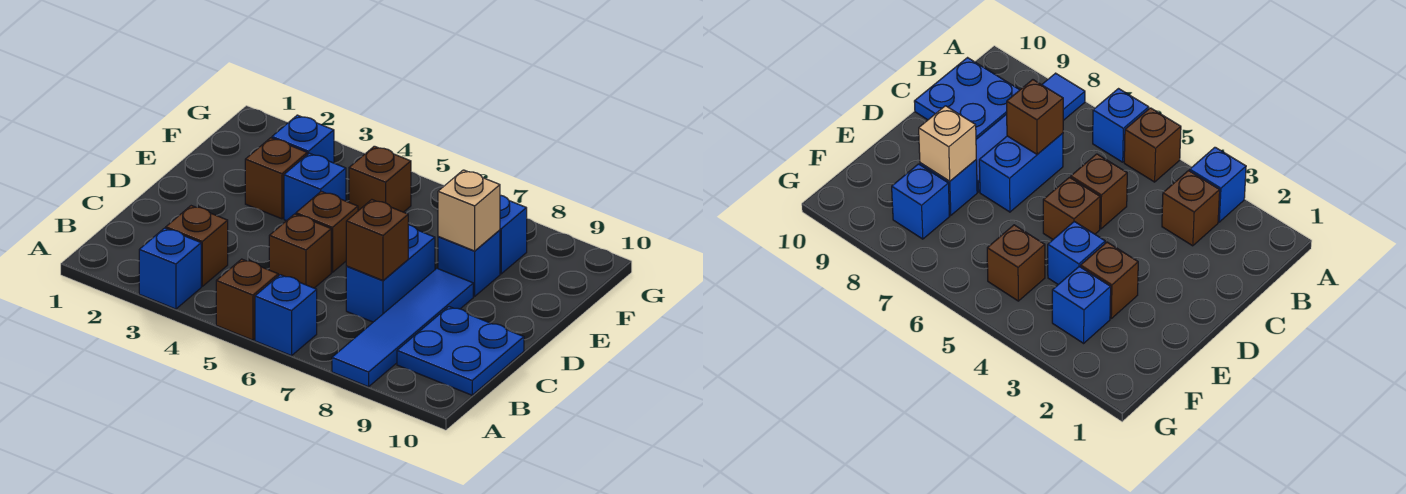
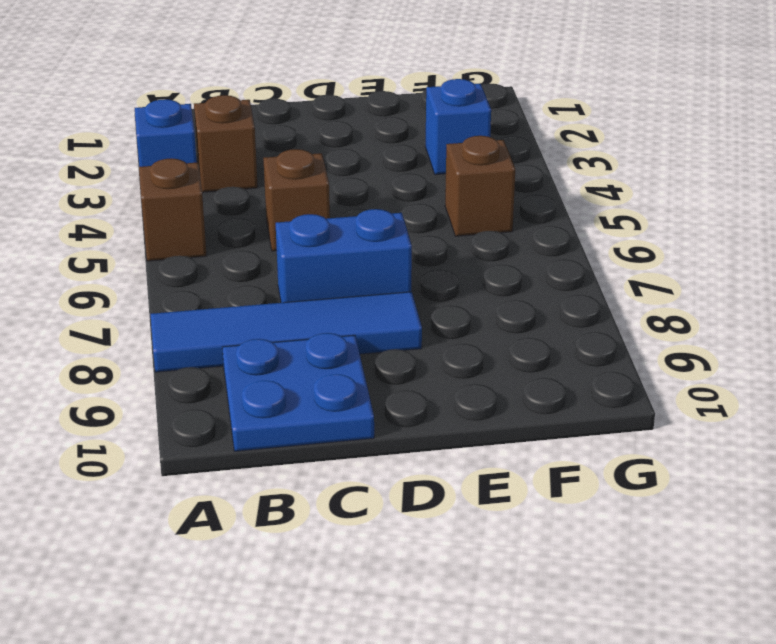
none -> blue brick A6 level 1
none -> brown brick D5 level 1
none -> brown brick E3 level 1

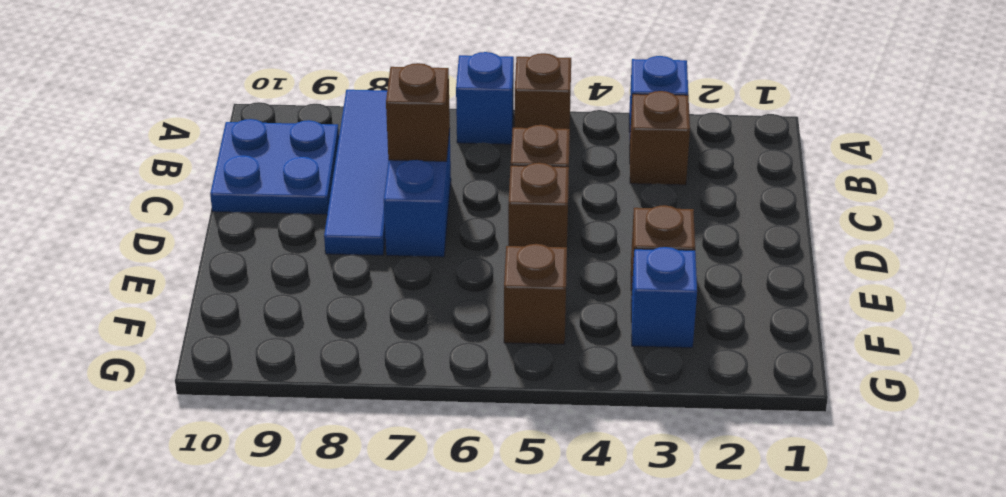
none -> blue brick E4 level 1
none -> blue brick E8 level 1
none -> blue brick F8 level 1

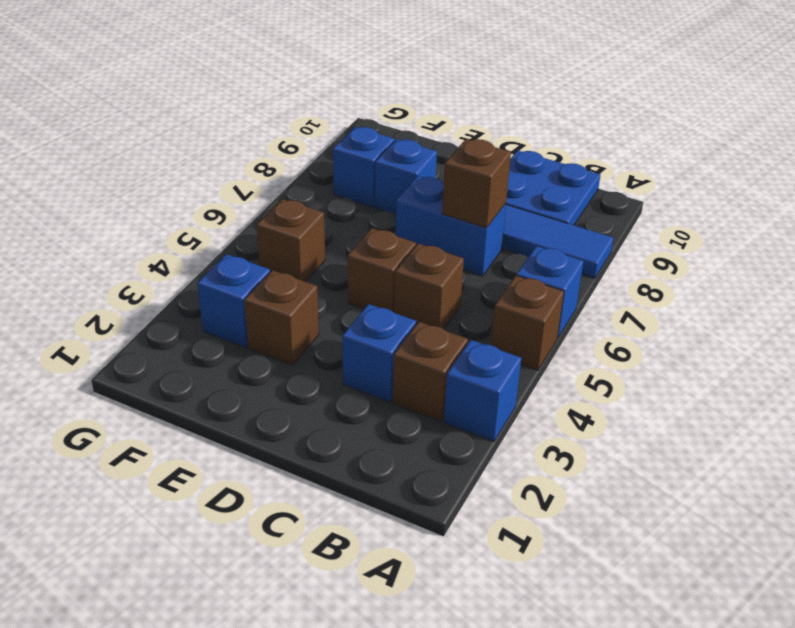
blue brick C3 level 1 -> blue brick E4 level 1
none -> tan brick E8 level 2

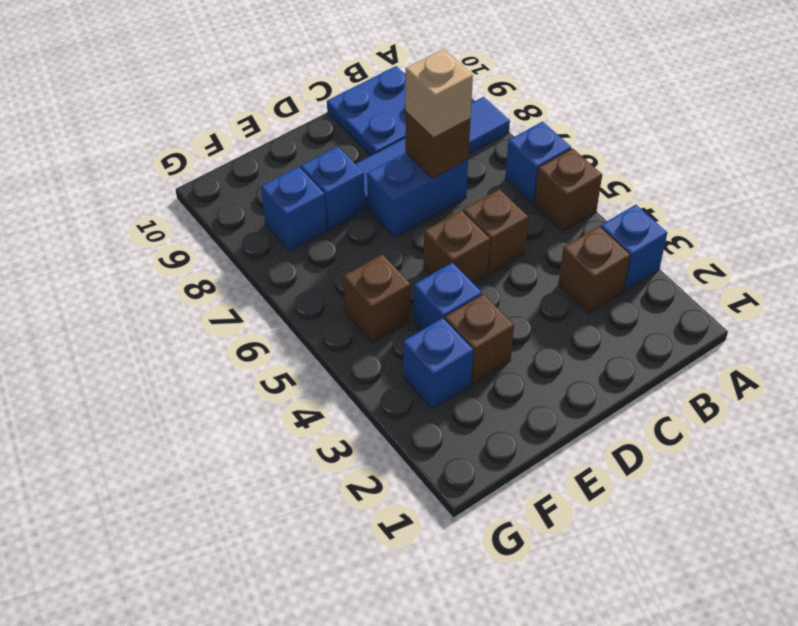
tan brick C7 level 3 -> tan brick E8 level 2

